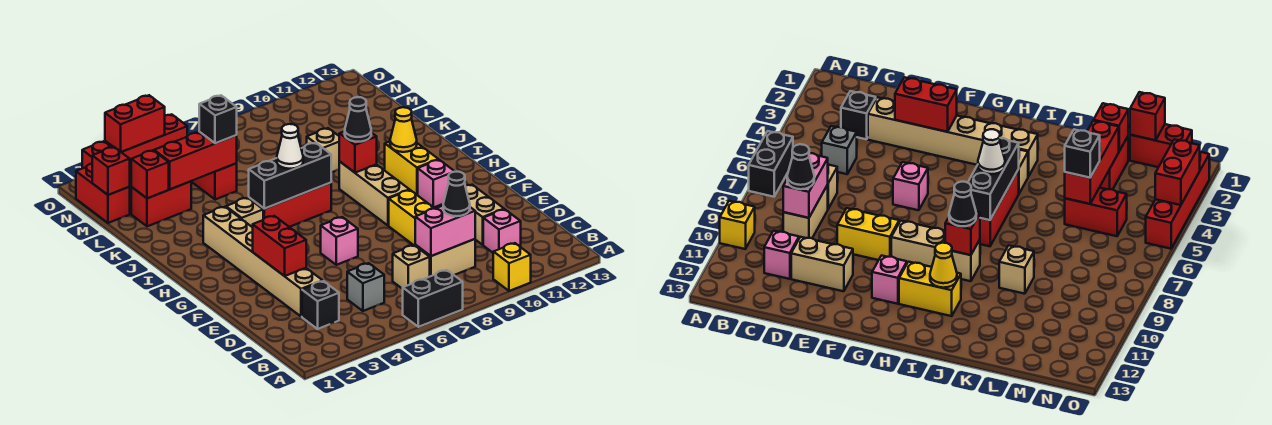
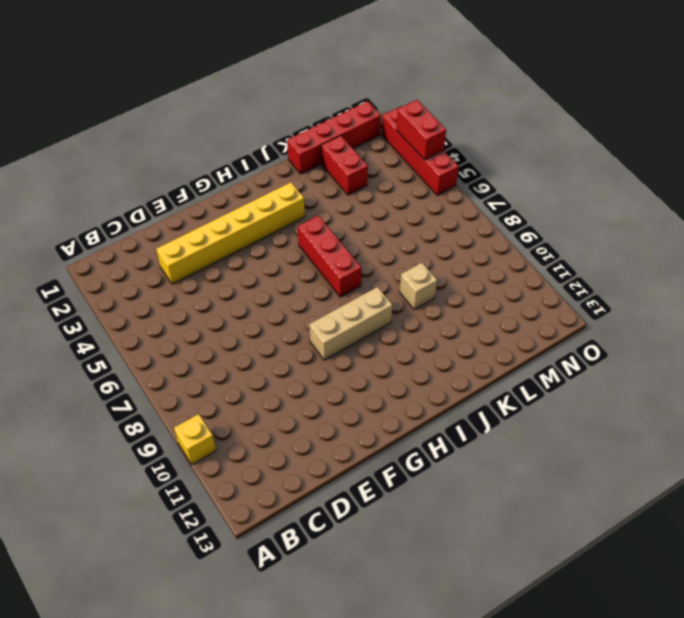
yellow brick D3:I3 level 1 -> tan brick D3:I3 level 1
red brick K1:N1 level 1 -> red brick M1:N1 level 1
none -> black brick A6:A7 level 1
none -> black brick C3 level 1
none -> grey brick C5 level 1
none -> tan brick C7 level 1

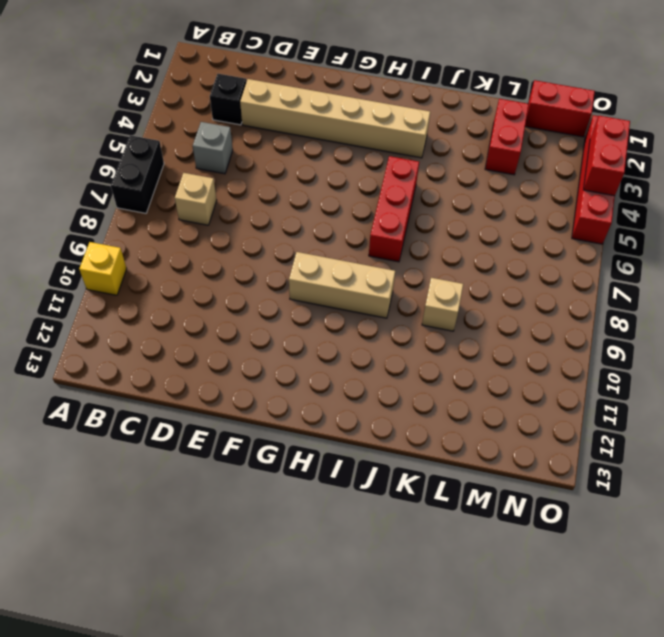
none -> tan brick C8:C9 level 1
none -> pink brick C11 level 1
none -> tan brick D11:E11 level 1
none -> yellow brick E9:F9 level 1

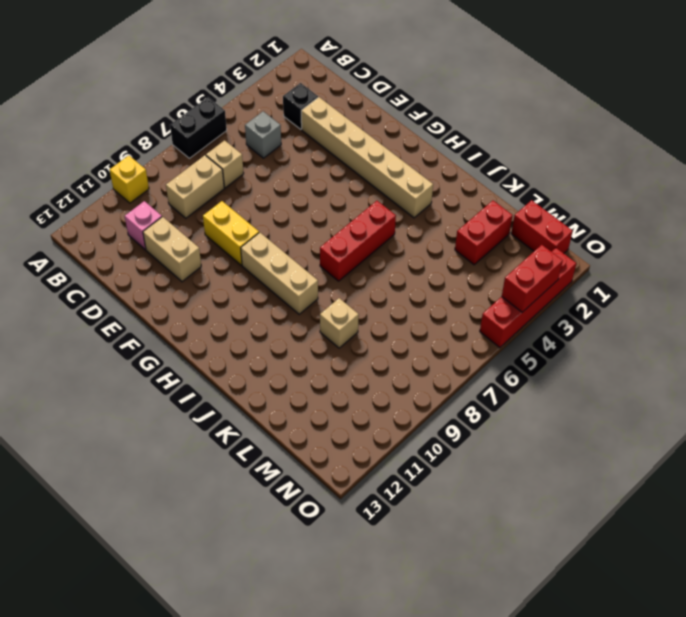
none -> pink brick F6 level 1
none -> pink brick G11 level 1
none -> yellow brick H11:I11 level 1
none -> tan brick I4 level 1

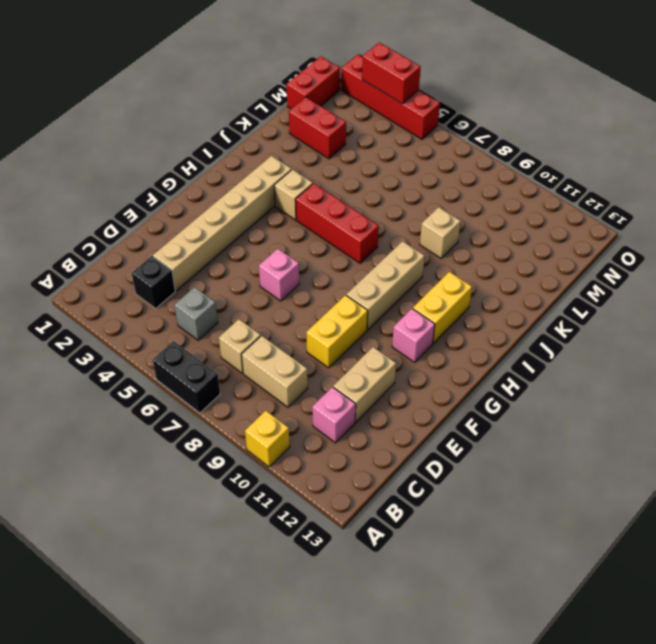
none -> red brick L5:M5 level 1
none -> pink brick C8:C9 level 2
none -> red brick E3:F3 level 2
none -> black brick I5:I7 level 2

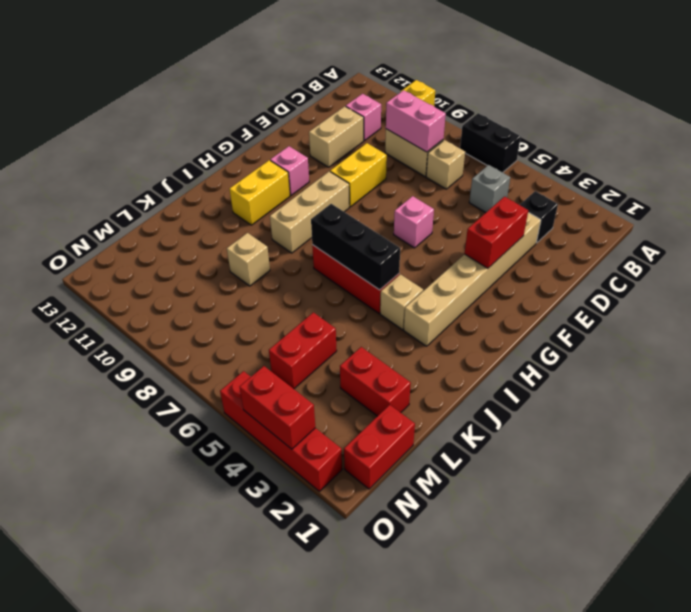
none -> red brick I9 level 2
none -> yellow cone I11 level 2
none -> red brick L2 level 2
none -> red brick L3:L5 level 2

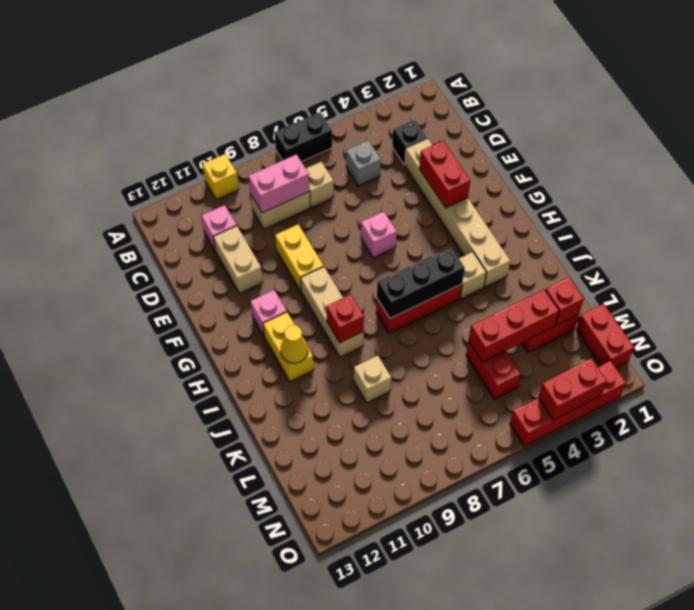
none -> red brick M1 level 2
none -> black cone C9 level 3
none -> white cone I6 level 3
none -> black cone I9 level 3

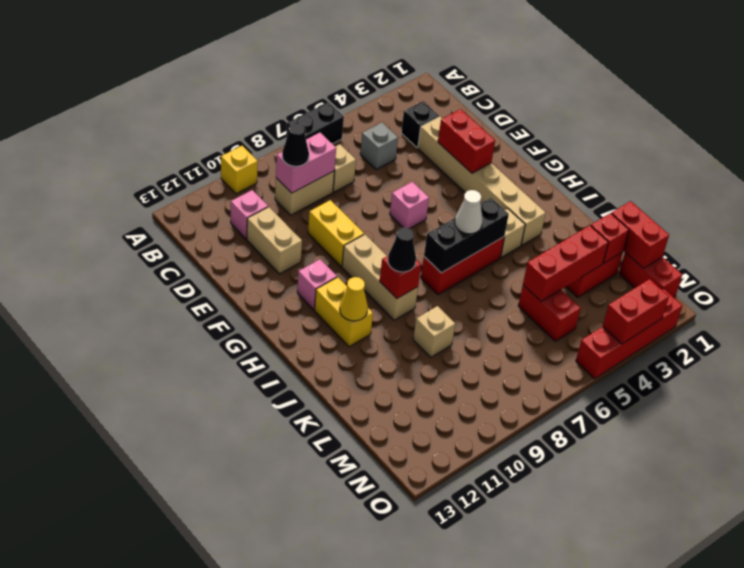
red brick L1:M1 level 2 -> red brick M1 level 2
none -> black brick L5 level 3

